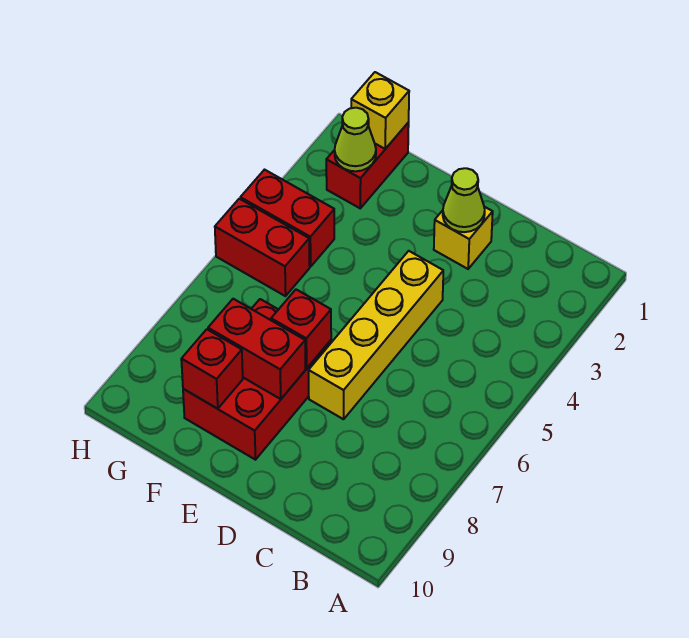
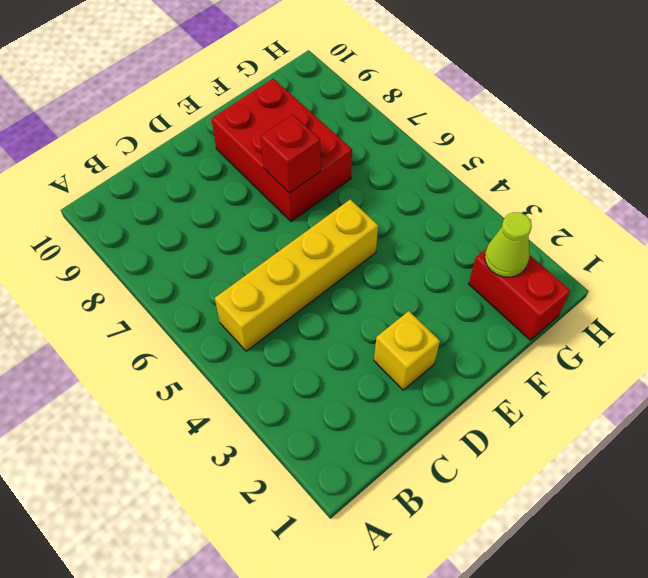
yellow brick B5:E5 level 1 -> yellow brick D4:D7 level 1
none -> red brick G4:H4 level 1
none -> red brick G5:H5 level 1
none -> lime cone D2 level 2

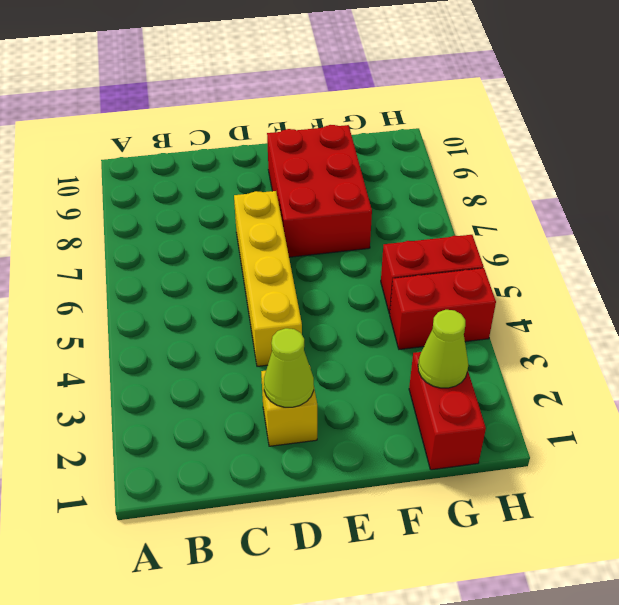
none -> red brick E7 level 2
none -> red brick E8:F8 level 2
none -> red brick F9 level 2

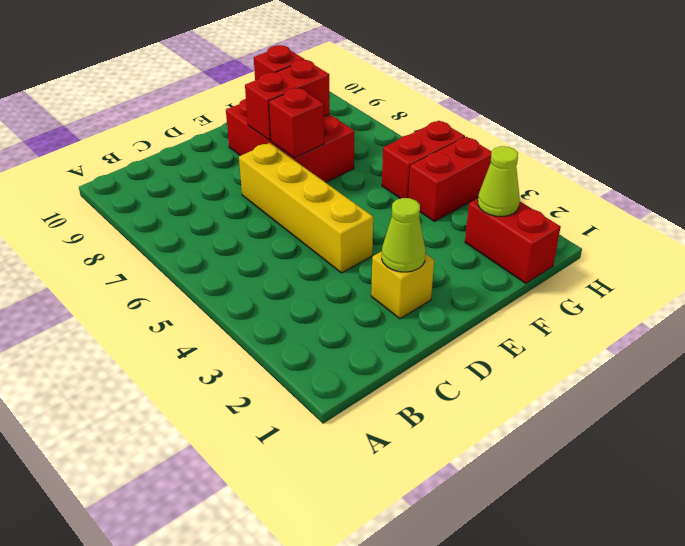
none -> yellow brick G1 level 2

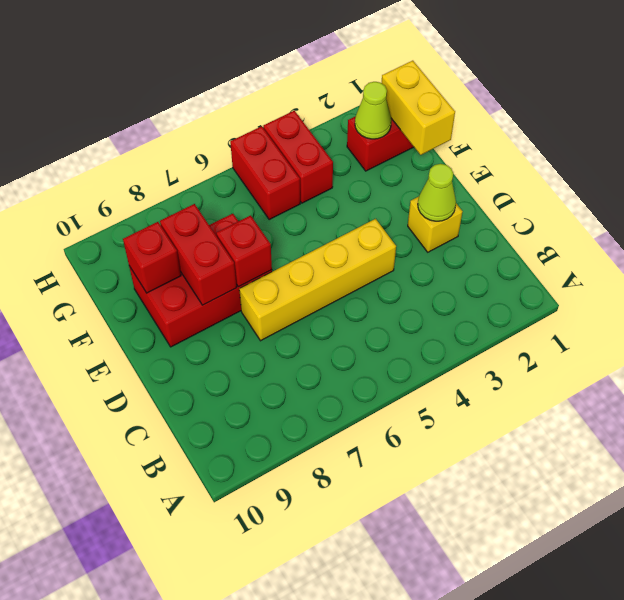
yellow brick F1:G1 level 2 -> yellow brick G1 level 2

